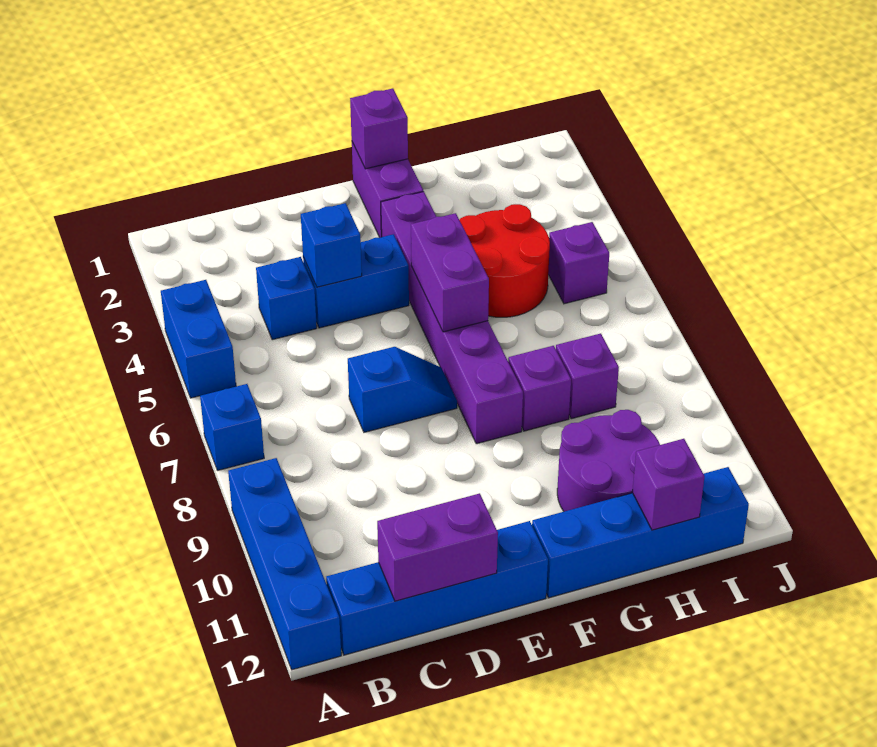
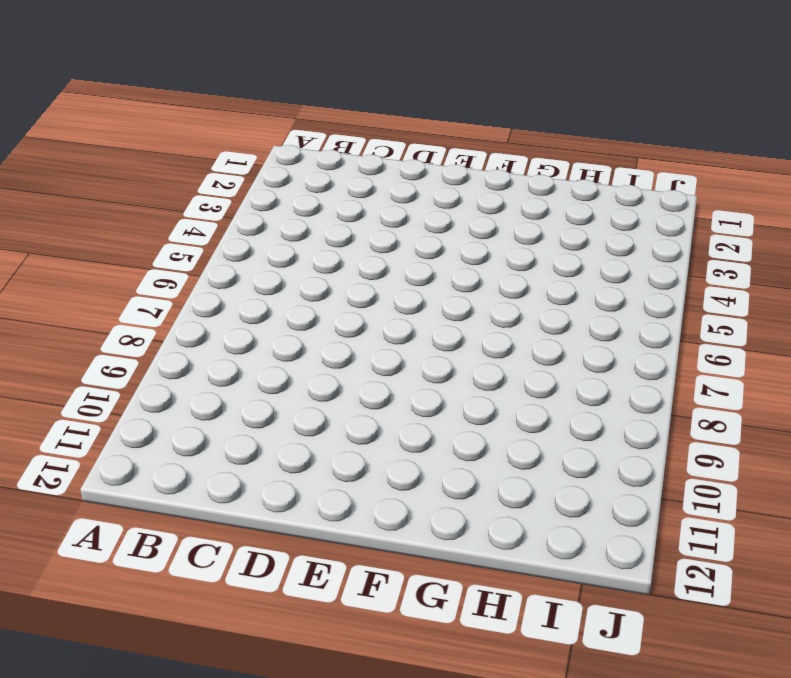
none -> blue brick A4:A5 level 1
none -> blue brick A7 level 1
none -> blue brick A9:A12 level 1

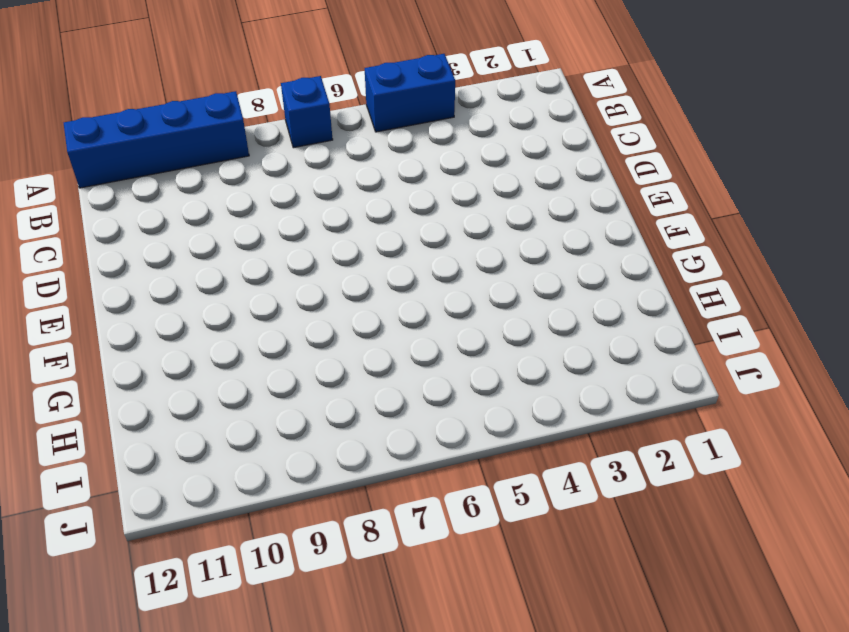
none -> blue brick B12:E12 level 1
none -> blue brick C4 level 1
none -> blue brick D4:E4 level 1

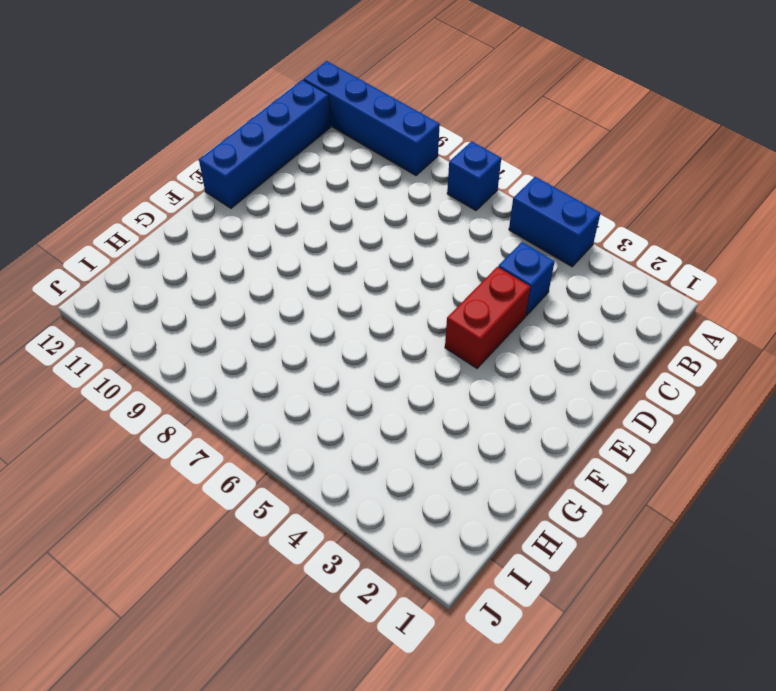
red brick D4:E4 level 1 -> blue brick D4:E4 level 1
none -> blue slope D7:E7 level 1 top D
none -> purple brick F1:F2 level 1
none -> purple brick F3:F8 level 1

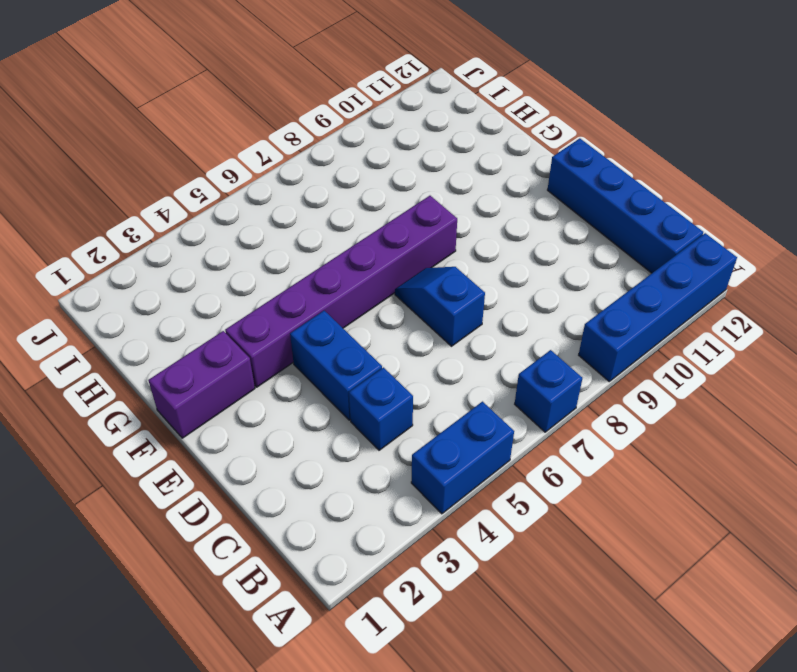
none -> blue brick F12:I12 level 1
none -> red round brick G4:H5 level 1
none -> purple brick G8 level 1

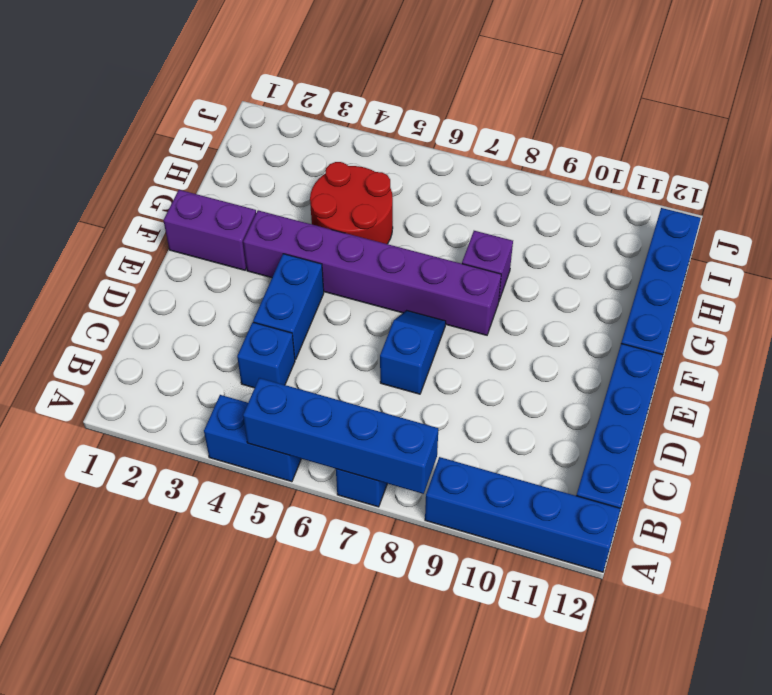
blue brick A5:A8 level 2 -> none
none -> purple round brick G10:H11 level 1
none -> purple brick H8 level 1
none -> purple brick I5 level 1

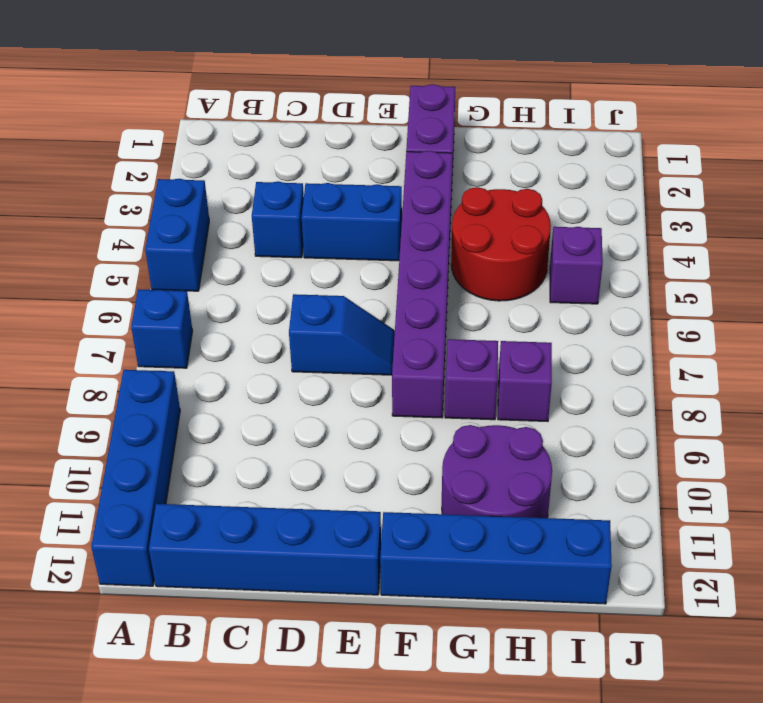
none -> purple brick C12:D12 level 2
none -> blue brick D4 level 2
none -> purple brick F1 level 2

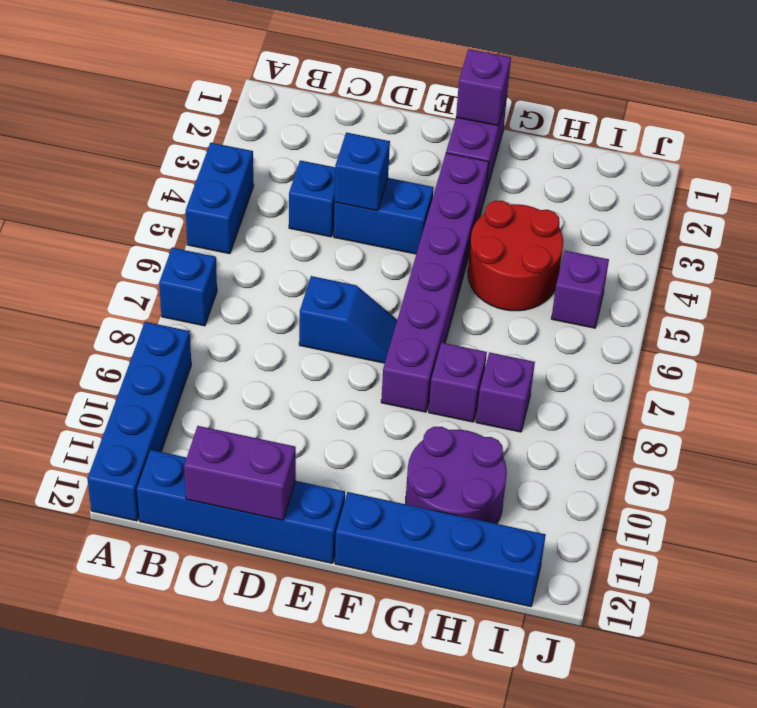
none -> purple brick F5:F6 level 2
none -> purple brick H12 level 2

